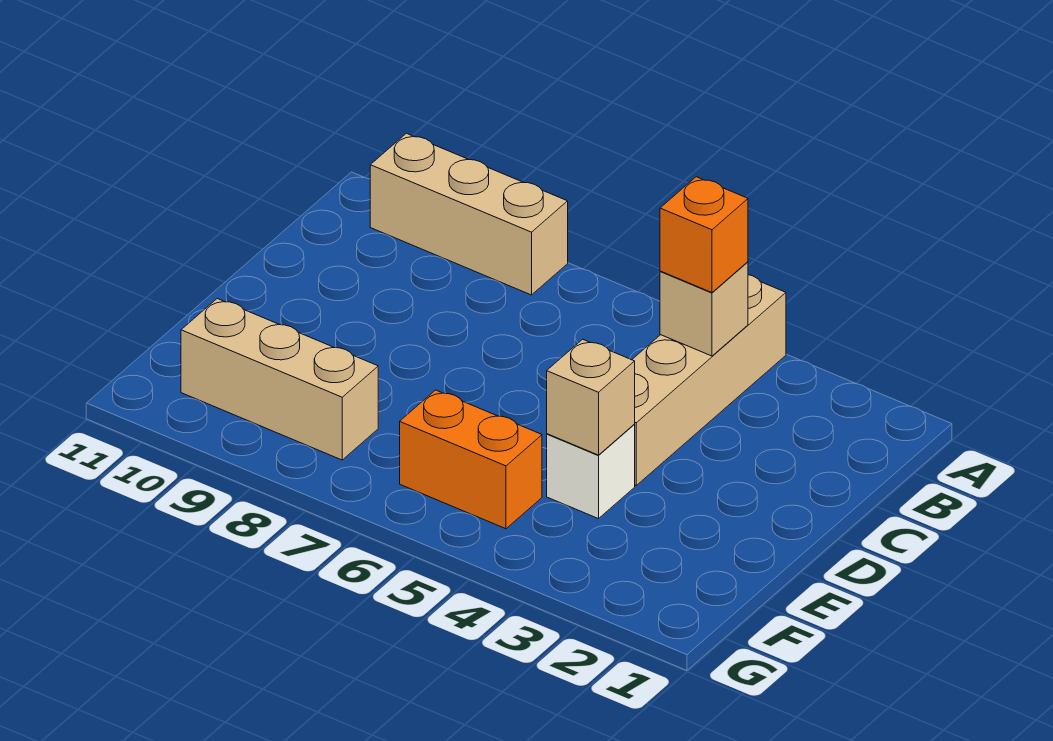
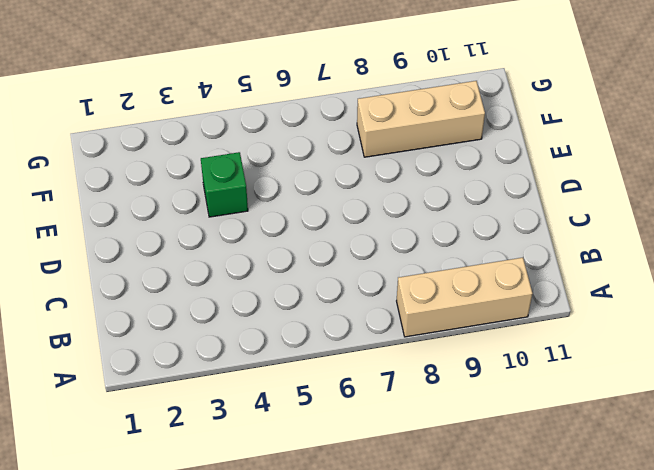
green brick E4 level 1 -> white brick E4 level 1
none -> tan brick A4:D4 level 1
none -> orange brick F5:F6 level 1

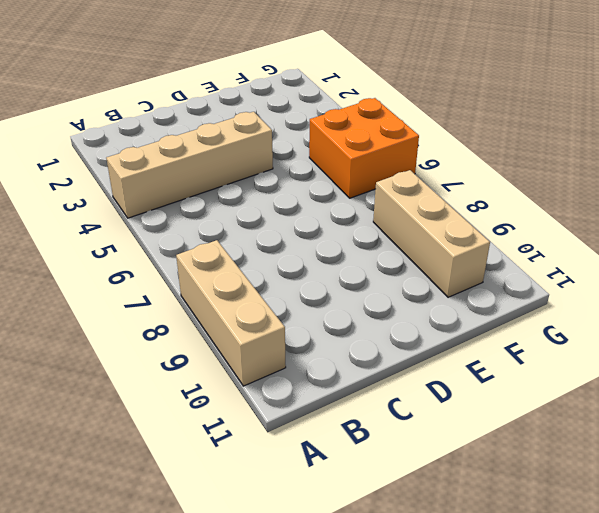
orange brick F5:G6 level 1 -> orange brick F5:F6 level 1
none -> white brick E4 level 1
none -> tan brick B4 level 2

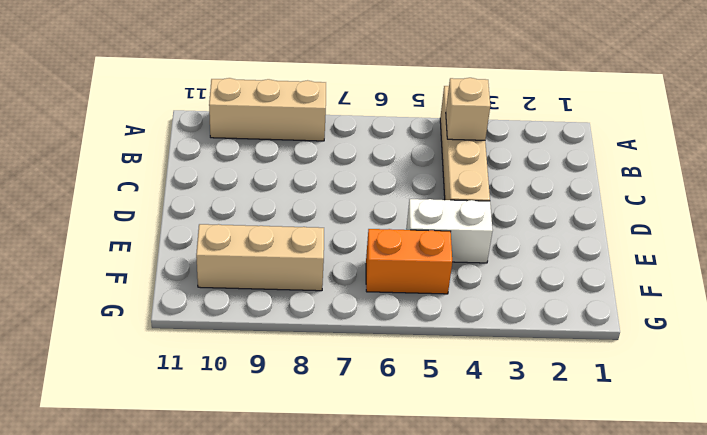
white brick E4:E5 level 1 -> white brick E4 level 1
none -> tan brick E4 level 2
none -> orange brick B4 level 3

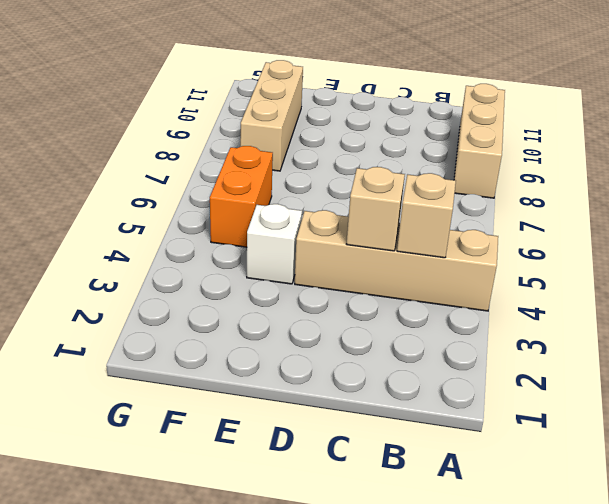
tan brick C4 level 2 -> tan brick E4 level 2
none -> orange brick B4 level 3

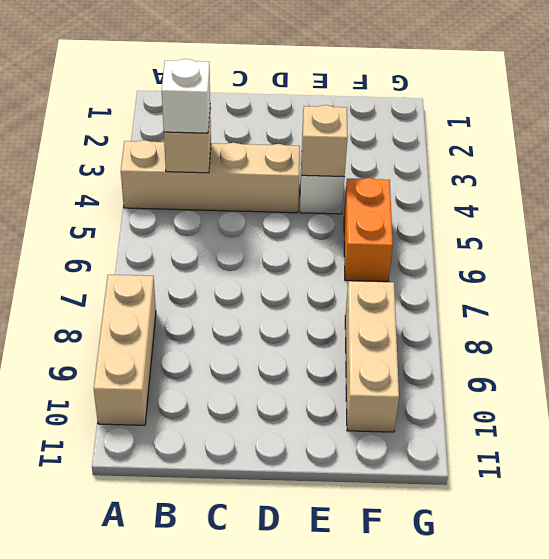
white brick B4 level 3 -> orange brick B4 level 3

